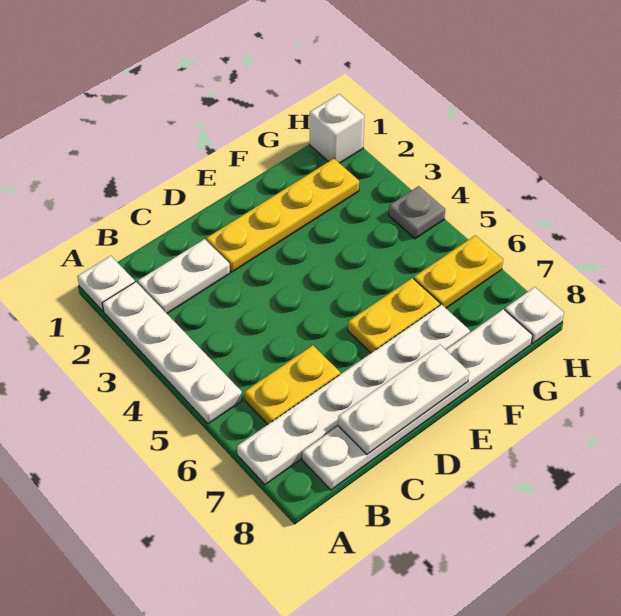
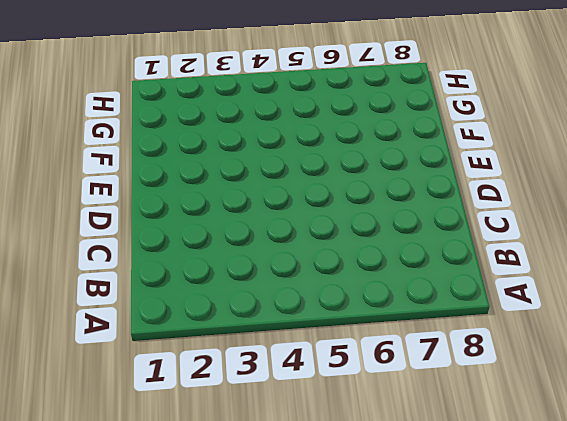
none -> white plate A1 level 1
none -> white plate A2:A5 level 1
none -> white plate A7:F7 level 1

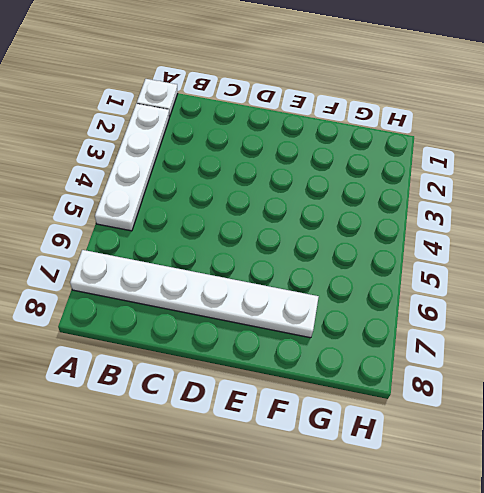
none -> white plate B2:C2 level 1
none -> yellow plate B6:C6 level 1
none -> white plate B8:G8 level 1

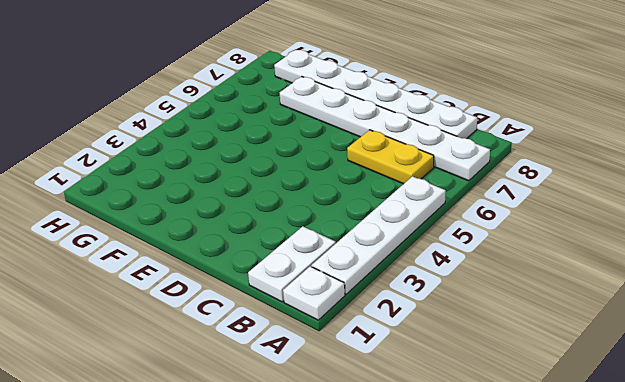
white plate B1:B2 level 1 -> white plate B2:C2 level 1
none -> yellow plate D2:G2 level 1
none -> yellow plate E6:F6 level 1
none -> yellow plate G6:H6 level 1

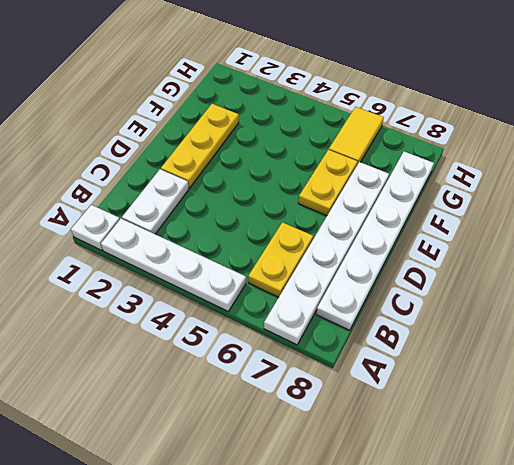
yellow plate D2:F2 level 1 -> yellow plate D2:G2 level 1
yellow tile G6:H6 level 1 -> yellow plate G6:H6 level 1
none -> white brick H1 level 1
none -> grey plate H4 level 1
none -> white plate H8 level 1

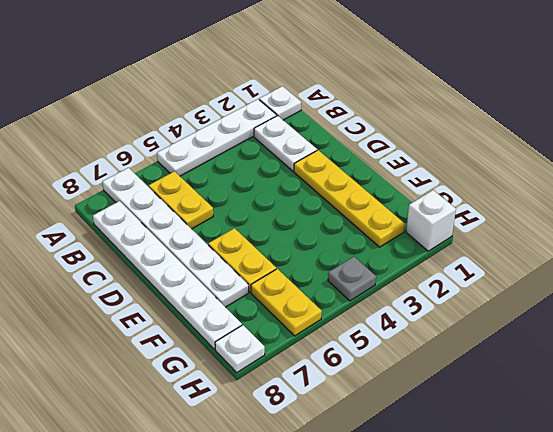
none -> white plate C8:E8 level 2

